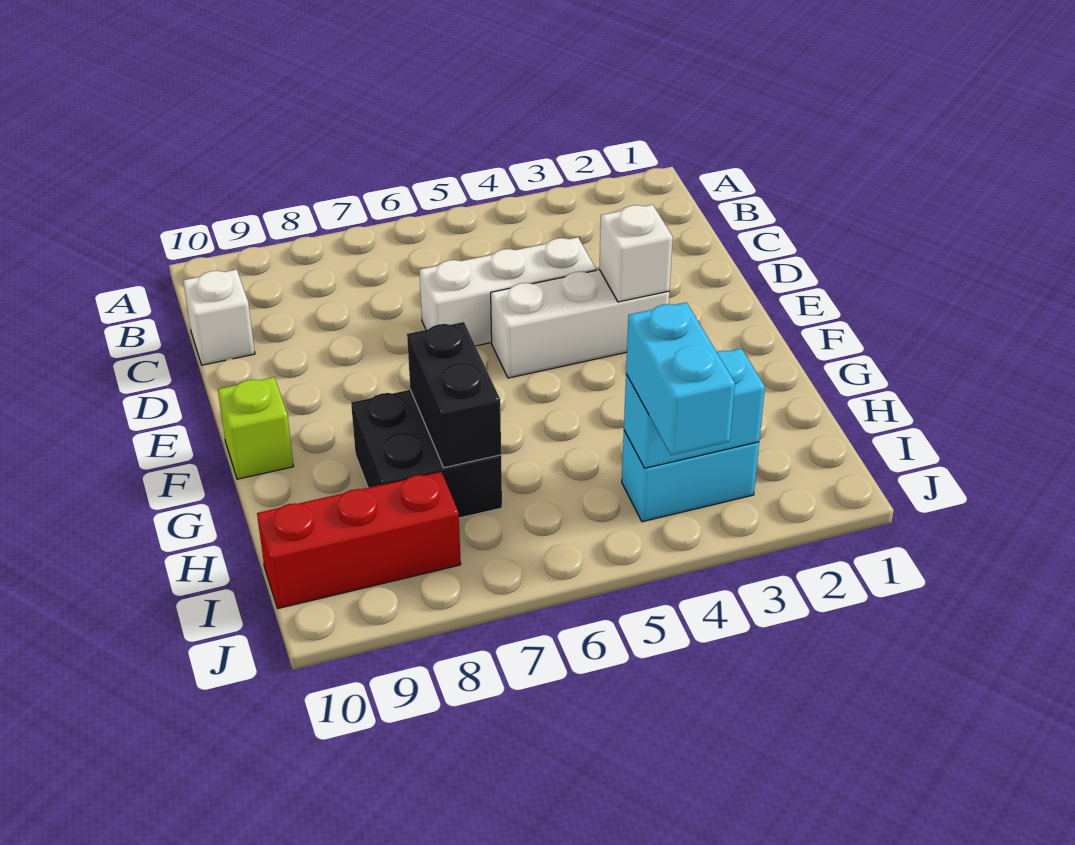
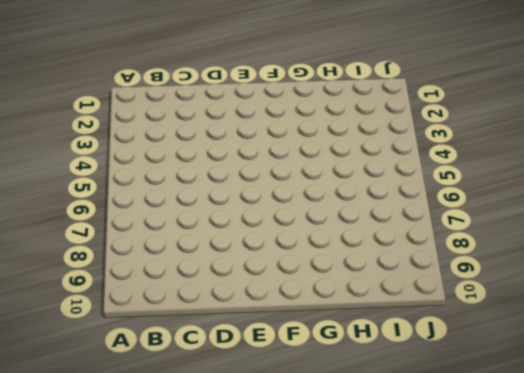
none -> white brick C10 level 1
none -> white brick D4:D6 level 1

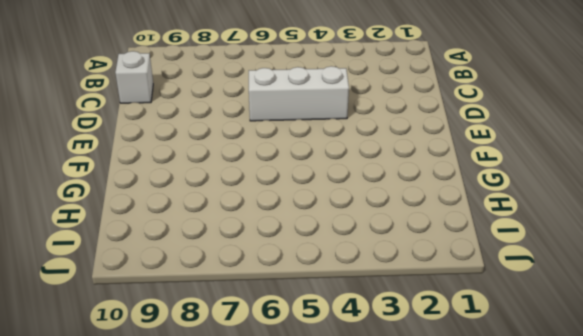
none -> white brick E3:E5 level 1
none -> lime brick F10 level 1

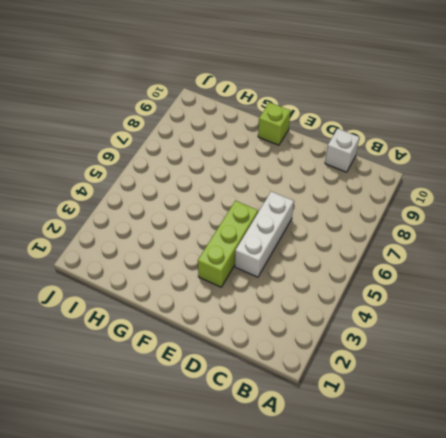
lime brick E3:E5 level 1 -> white brick E3:E5 level 1
none -> black brick G7:H8 level 1
none -> cyan brick I3:I4 level 1

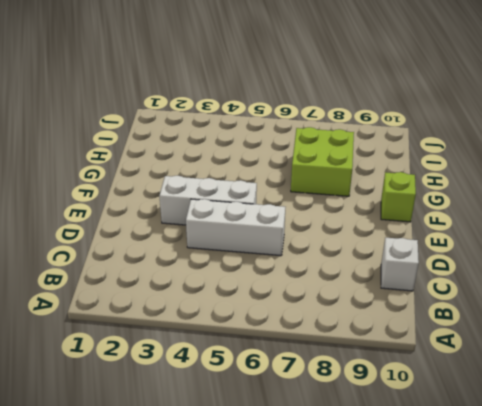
lime brick G7:H8 level 1 -> black brick G7:H8 level 1
none -> cyan brick I3:I4 level 1
none -> red brick I8:I10 level 1

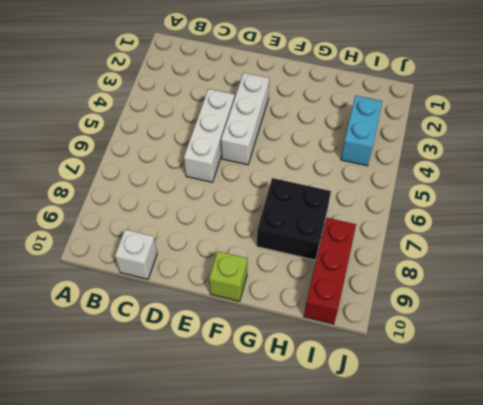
none -> white brick E3 level 2
none -> black brick G7:H7 level 2

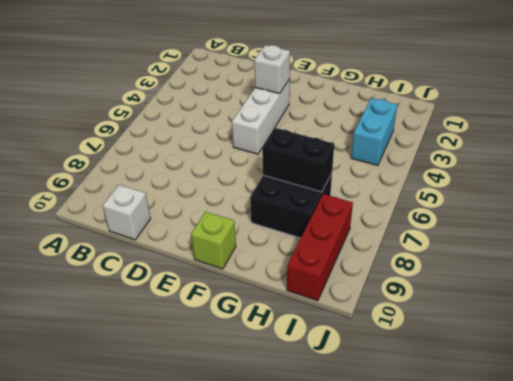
none -> white brick D4:D6 level 1
none -> cyan brick I3:I4 level 2

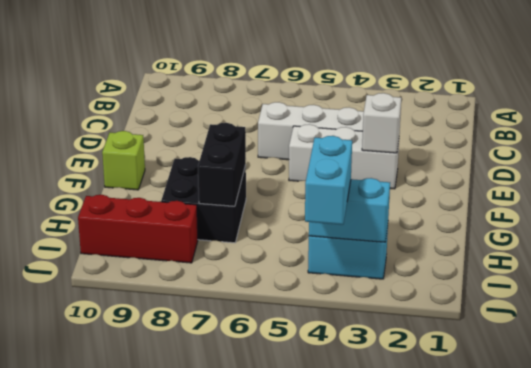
none -> white brick C10 level 1

